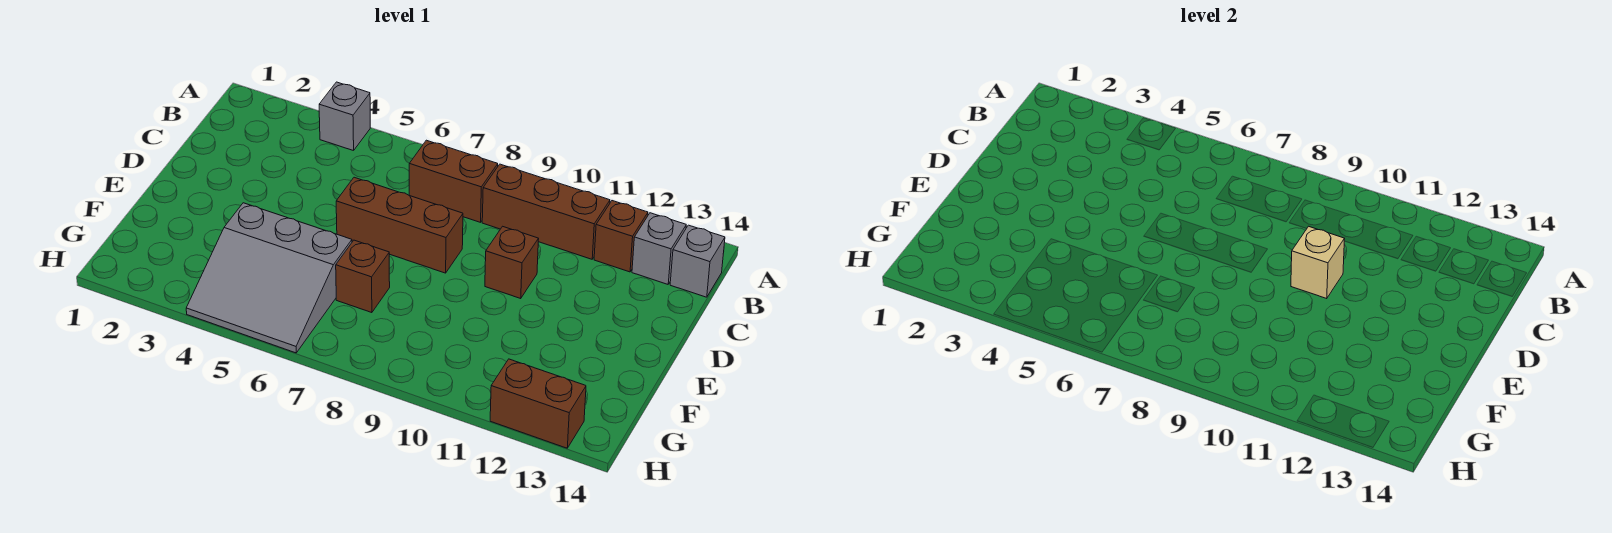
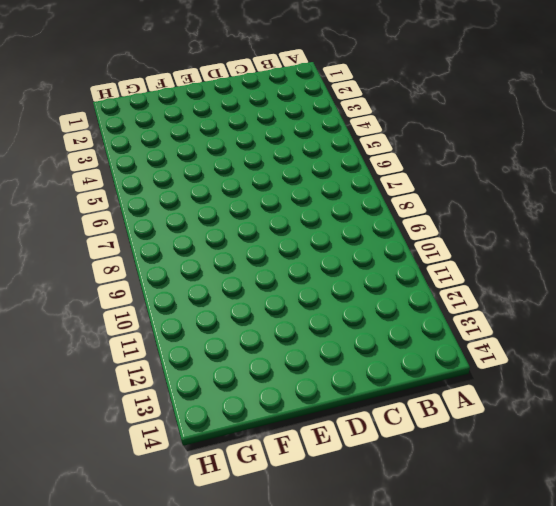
none -> grey brick A4 level 1
none -> brown brick B7:B8 level 1
none -> brown brick B9:B11 level 1

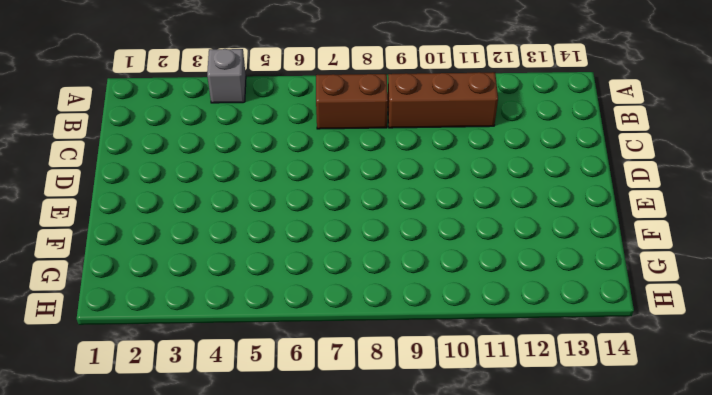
none -> brown brick B12 level 1
none -> grey brick B13 level 1
none -> grey brick B14 level 1

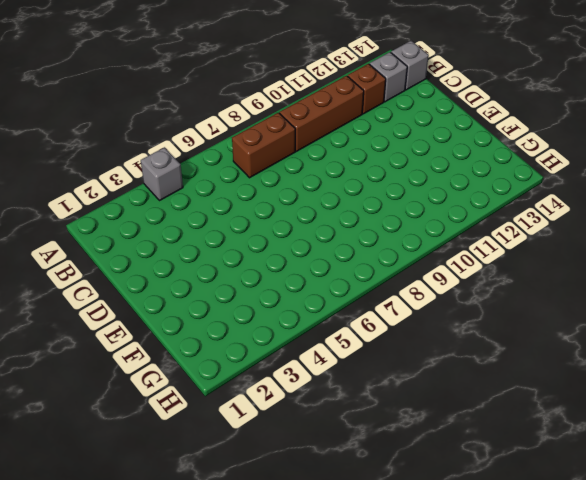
none -> brown brick D6:D8 level 1
none -> brown brick D10 level 1
none -> grey slope F4:H6 level 1 top F

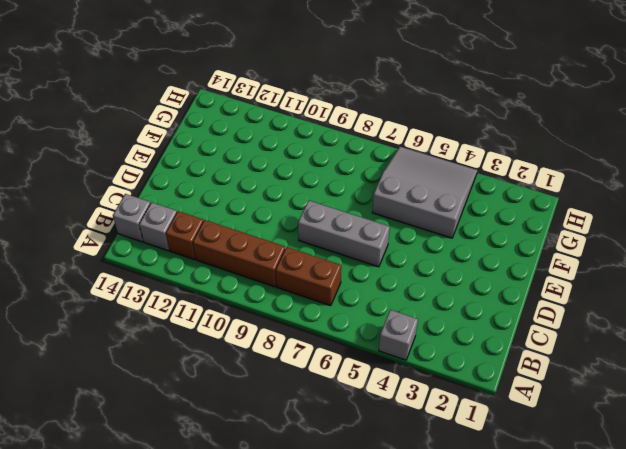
grey brick D6:D8 level 1 -> brown brick D6:D8 level 1
none -> brown brick D10 level 1
none -> brown brick F7 level 1
none -> brown brick H12:H13 level 1

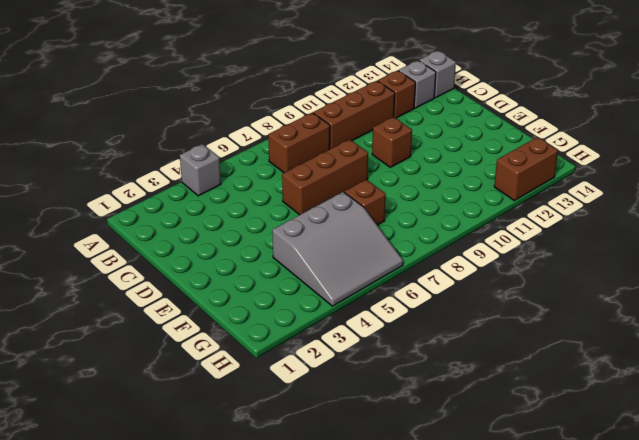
none -> tan brick D10 level 2

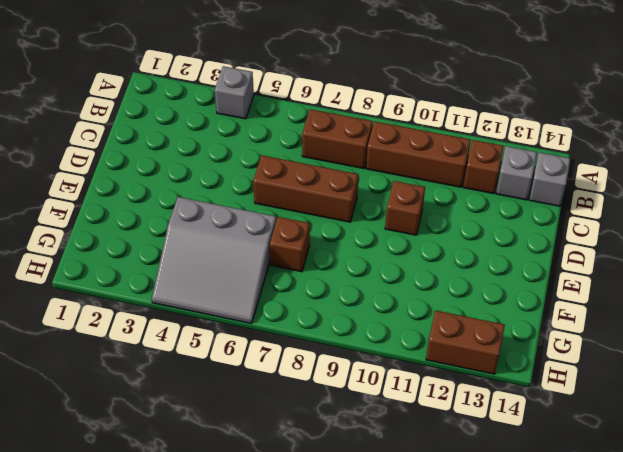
none -> tan brick D10 level 2

